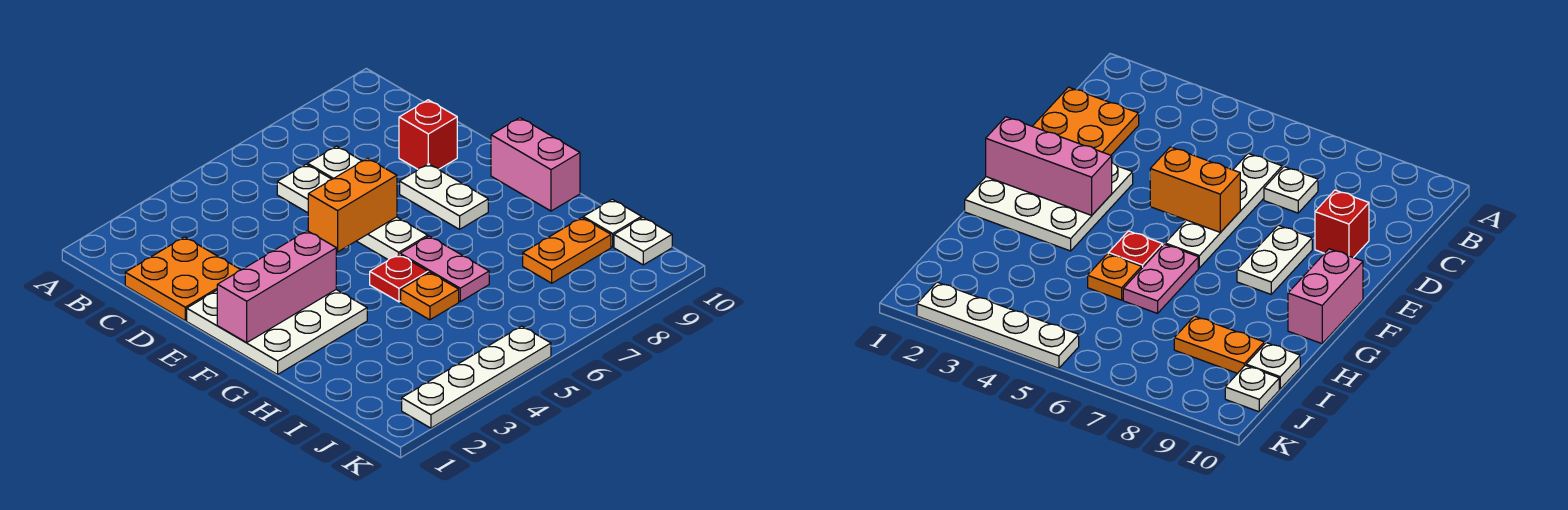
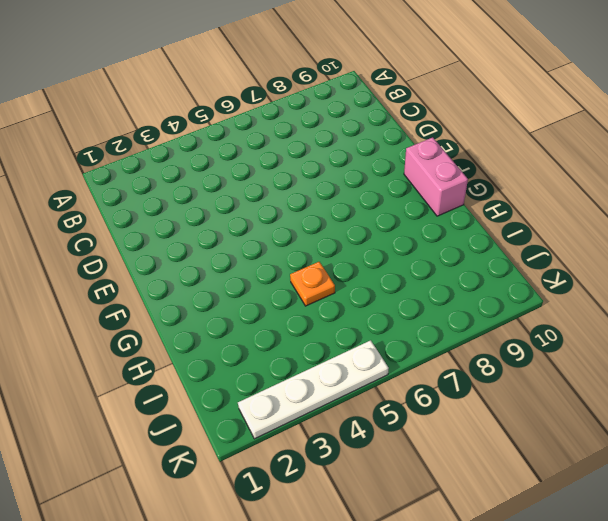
none -> orange plate C1:D2 level 1
none -> white plate C6:F6 level 1
none -> white plate C7 level 1

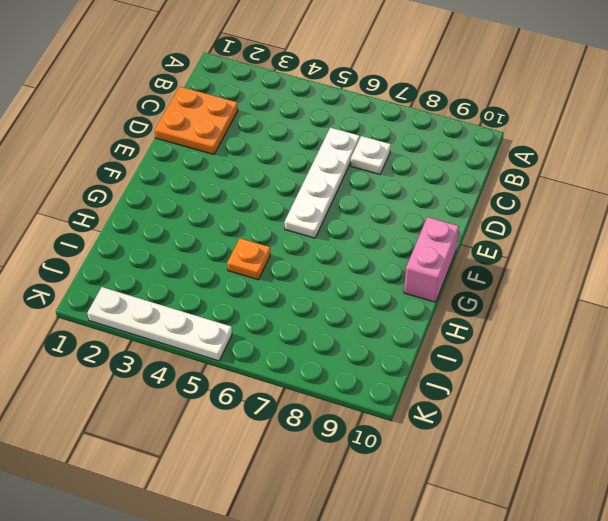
none -> red brick D9 level 1
none -> white plate E1:G3 level 1
none -> white plate E8:F8 level 1

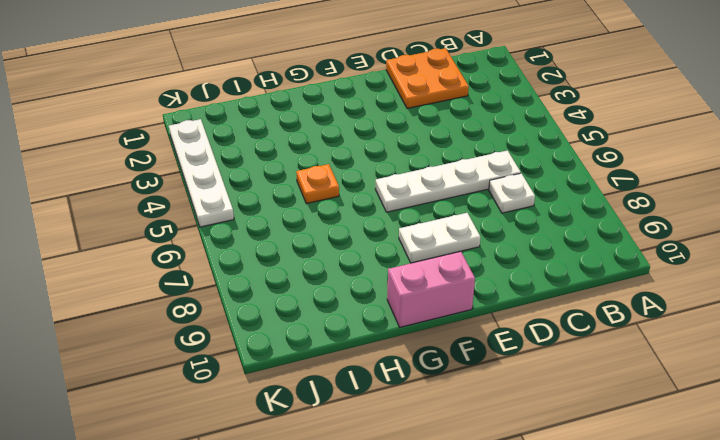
none -> red brick D9 level 1
none -> white plate E1:G3 level 1
none -> red plate G5 level 1

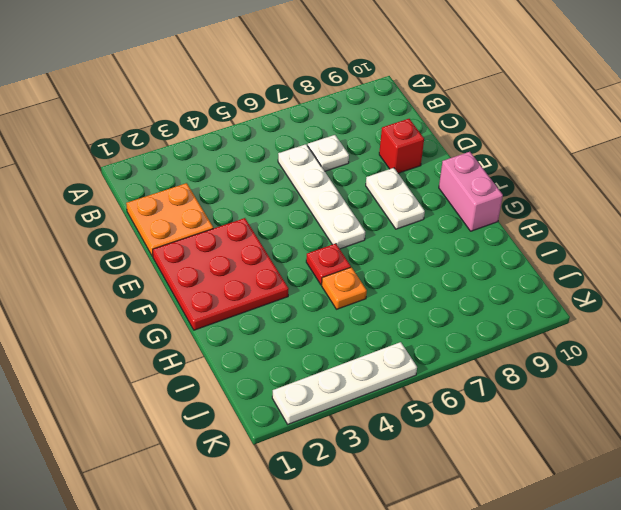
red plate E1:G3 level 1 -> white plate E1:G3 level 1
none -> pink plate G6:H6 level 1
none -> orange plate I8:I9 level 1
none -> white plate I10 level 1

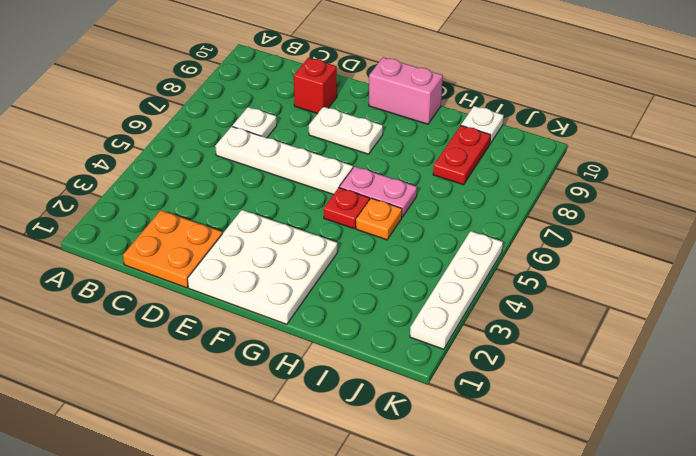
red plate I8:I9 level 1 -> orange plate I8:I9 level 1
none -> white plate J10 level 1
none -> orange brick E5:E6 level 2
none -> pink brick F1:F3 level 2

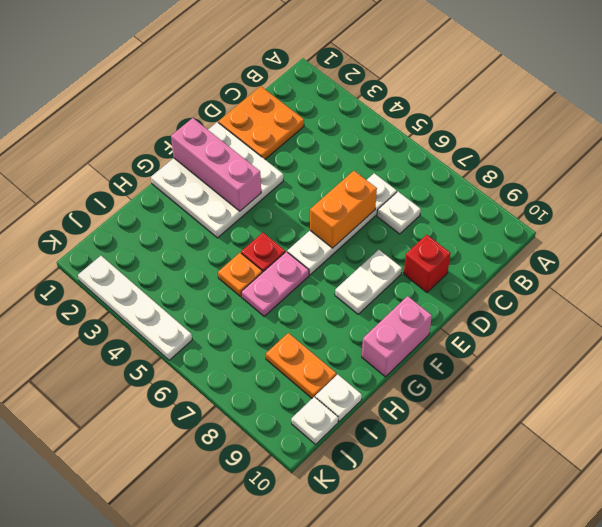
orange brick D6:E6 level 2 -> orange brick E5:E6 level 2

